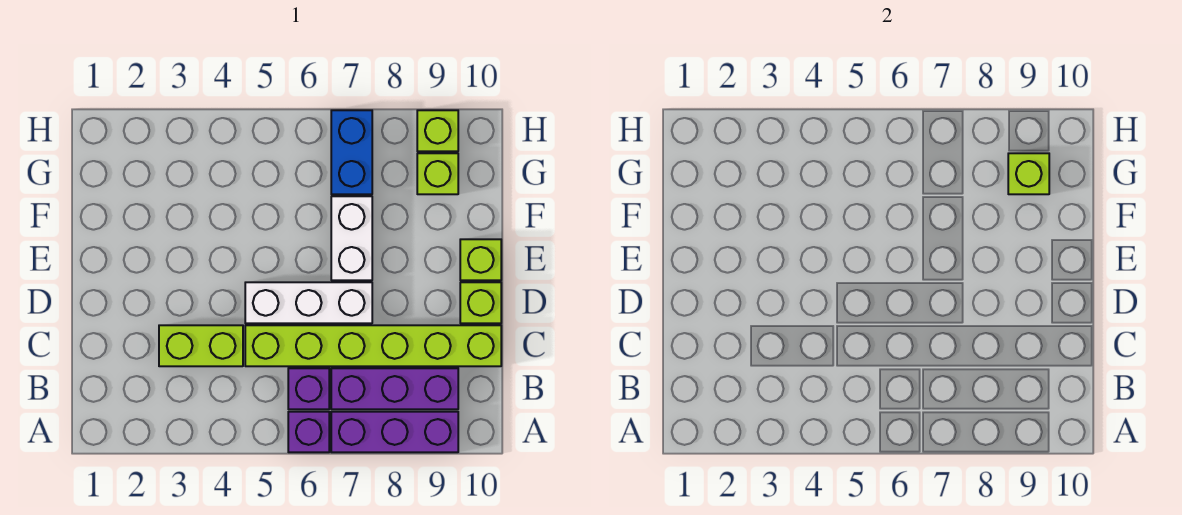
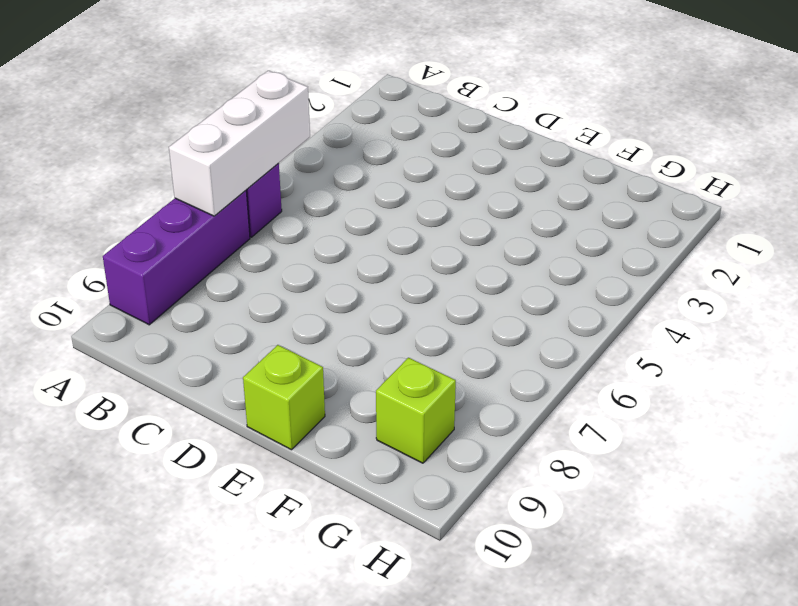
white brick A5:A7 level 2 -> white brick D5:D7 level 1
none -> purple brick B6 level 1
none -> purple brick B7:B9 level 1
none -> lime brick C3:C4 level 1

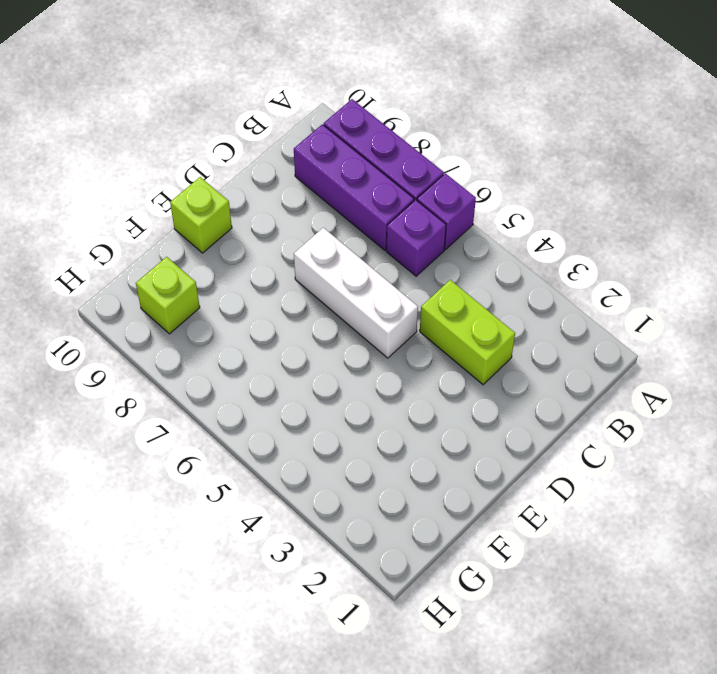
none -> lime brick C5:C10 level 1
none -> lime brick D10 level 1
none -> white brick E7:F7 level 1

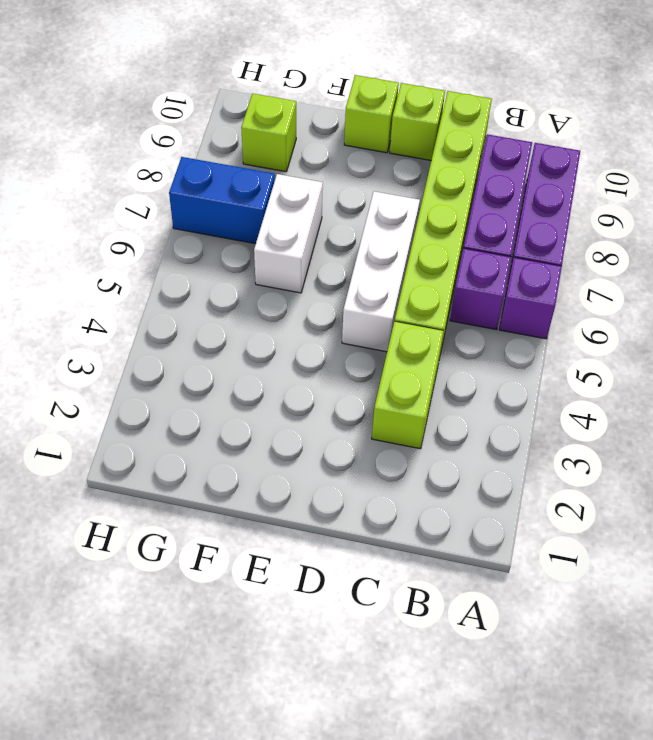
white brick F6:F7 level 1 -> white brick E7:F7 level 1
none -> lime brick H9 level 1
none -> lime brick G9 level 2

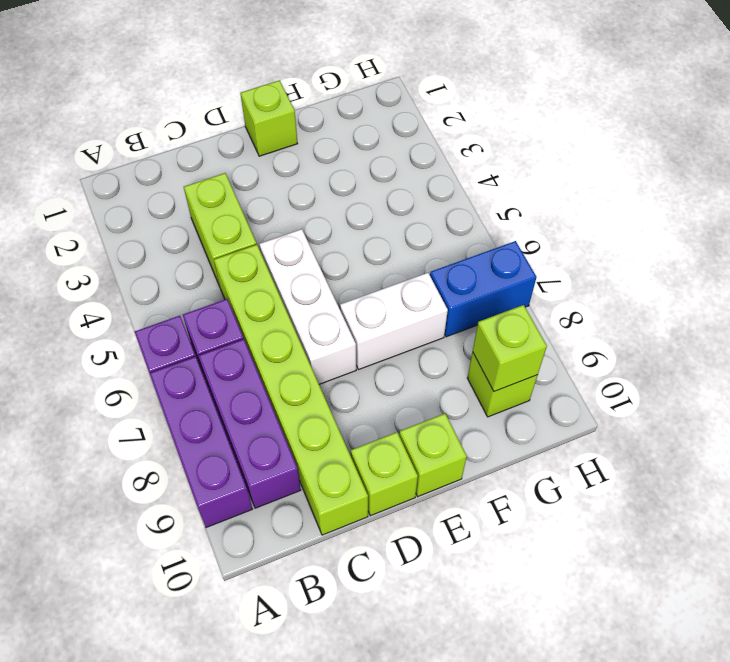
lime brick E1 level 1 -> lime brick H9 level 1

